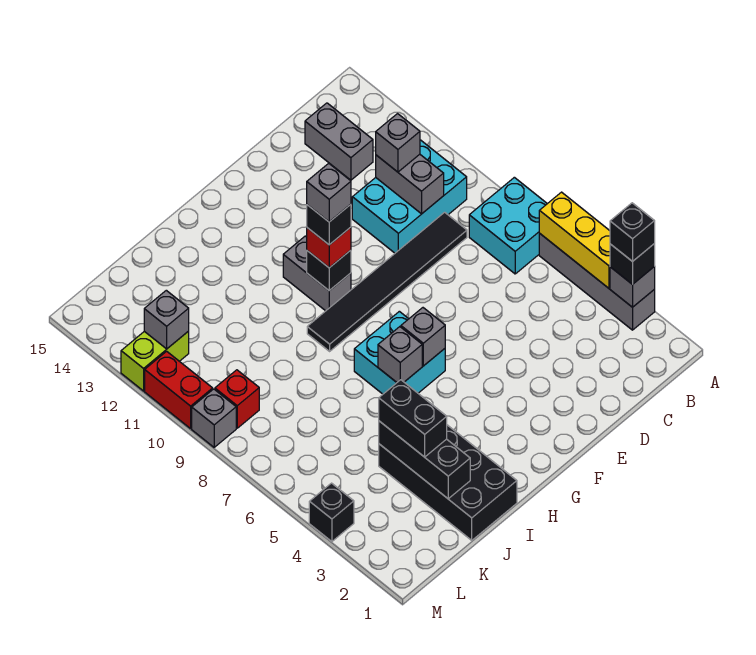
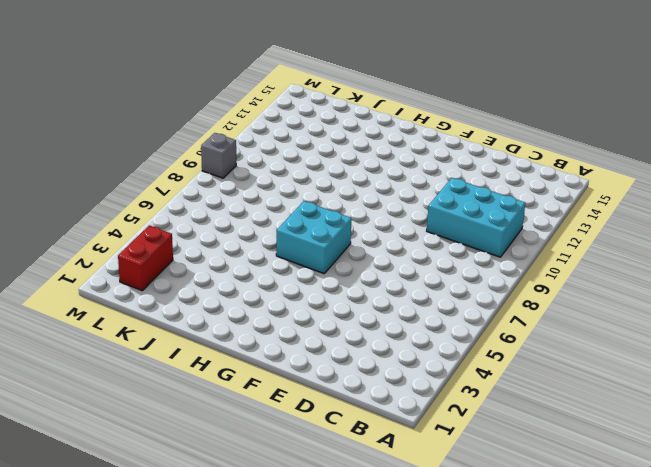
red brick L2:L3 level 1 -> red brick M10:M11 level 1
none -> grey brick A3:A6 level 1
none -> cyan brick A7:B8 level 1
none -> black tile C9:H9 level 1

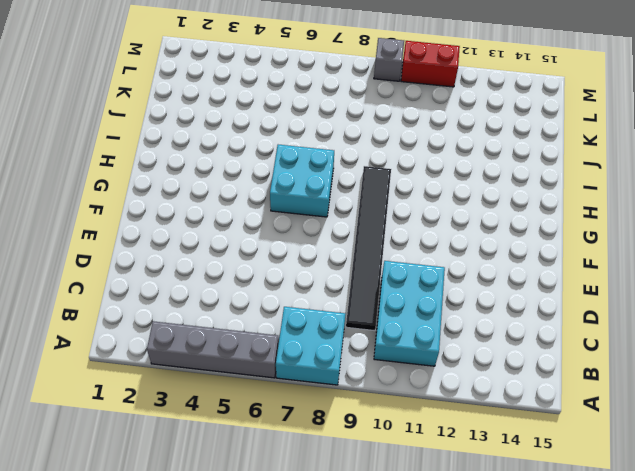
none -> grey brick C13:C14 level 1
none -> grey brick G10:G11 level 1
none -> black brick I1:J4 level 1

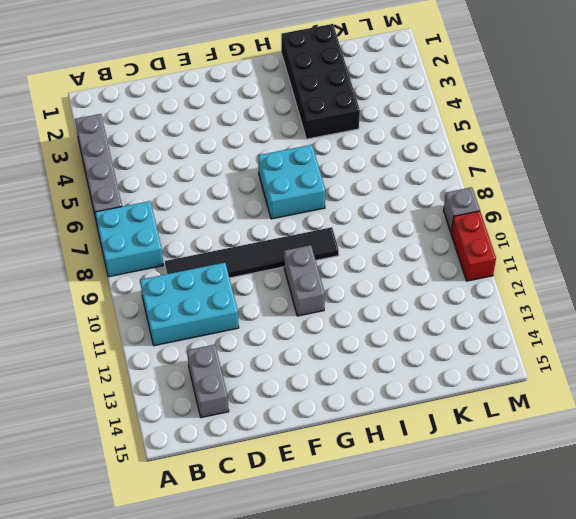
none -> red brick L9 level 1
none -> lime brick L12:M12 level 1
none -> black brick M4 level 1

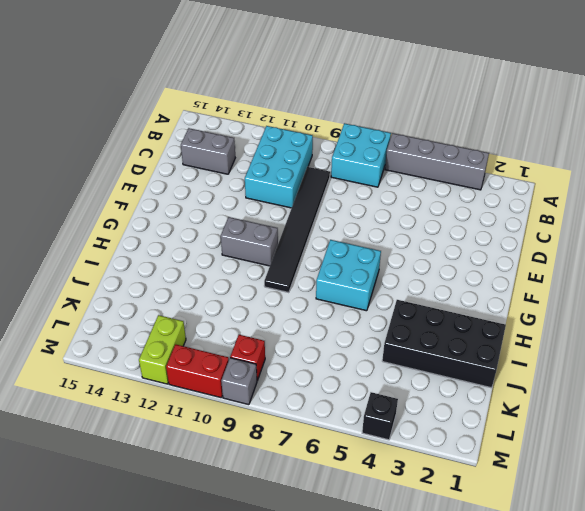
none -> grey brick A3 level 2
none -> yellow brick A4:A6 level 2
none -> grey brick C10:C11 level 2

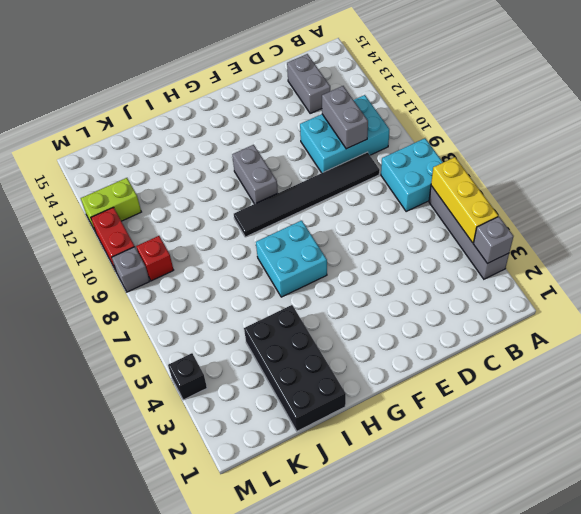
none -> grey brick G6 level 2
none -> black brick G10 level 2
none -> grey brick H6 level 2

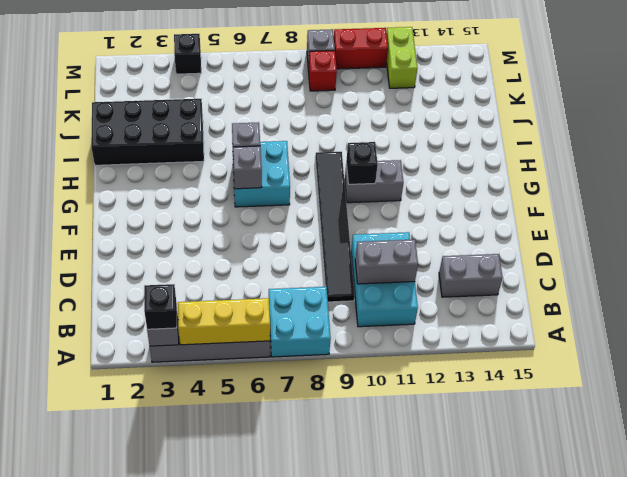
none -> black brick J2:J4 level 2
none -> grey brick L12 level 2
none -> grey brick C11 level 3

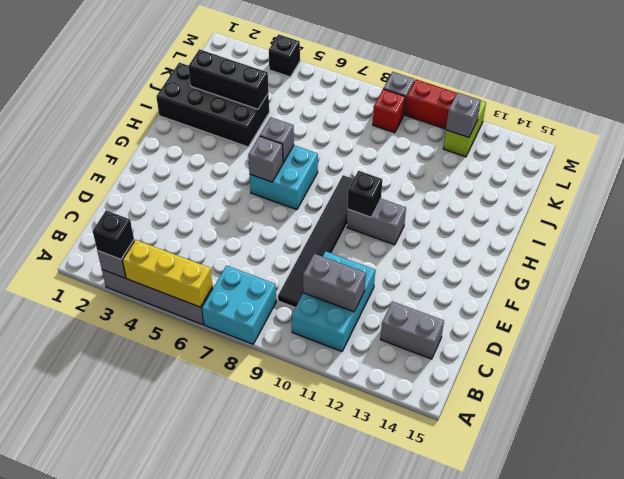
none -> grey brick C11 level 3
none -> red brick G10 level 3
none -> black brick J3:J4 level 3

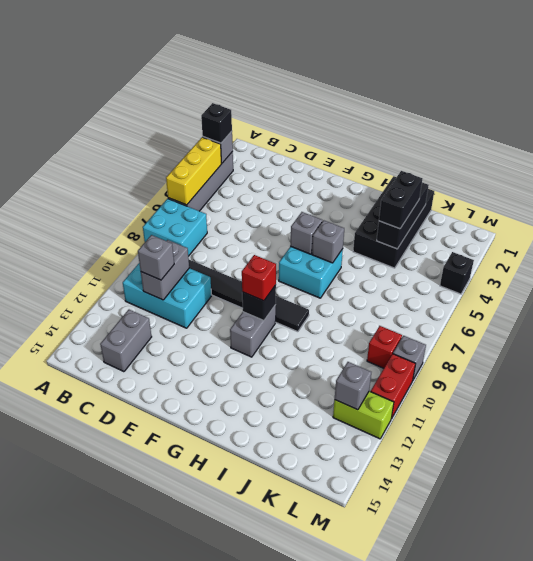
none -> black brick A3 level 4
none -> black brick G10 level 4
none -> grey brick G10 level 5

